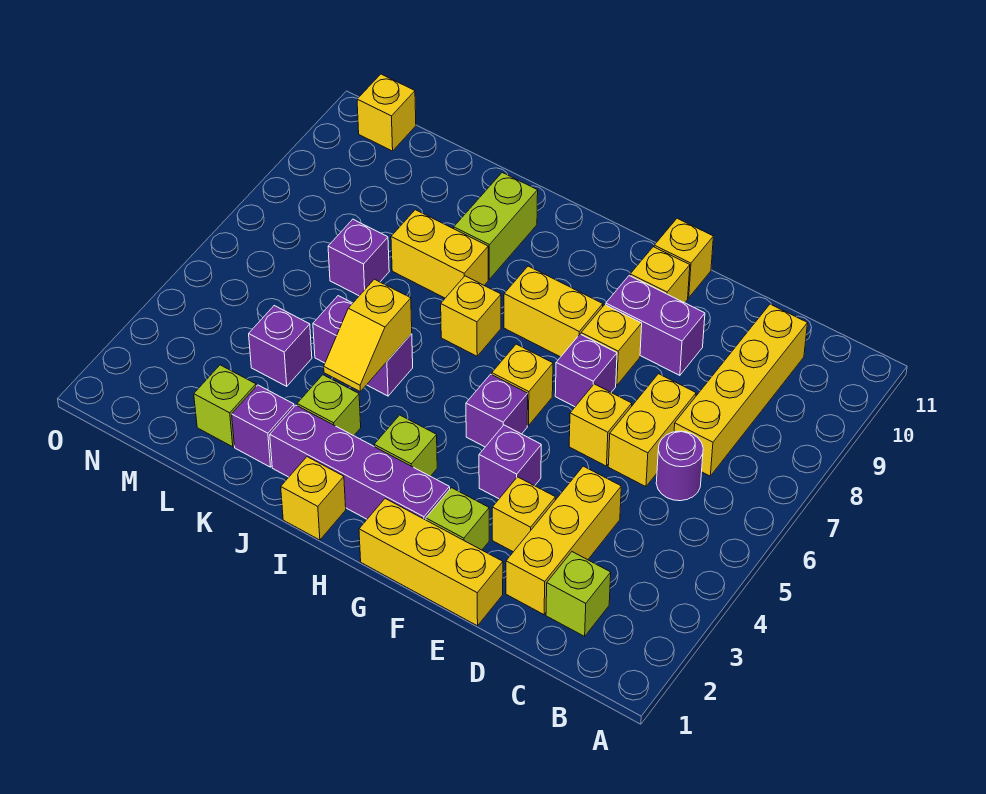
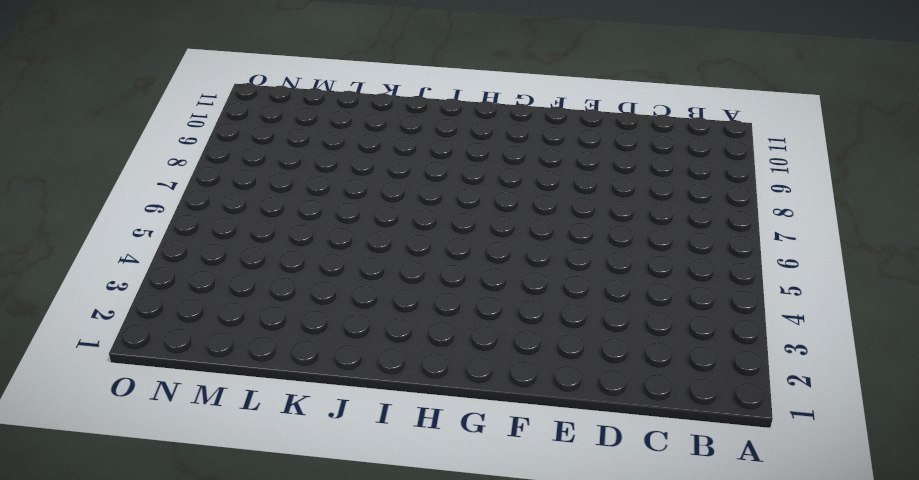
none -> lime brick C2 level 1
none -> purple round brick C6 level 1
none -> yellow brick C7:C10 level 1
none -> yellow brick D2:D4 level 1

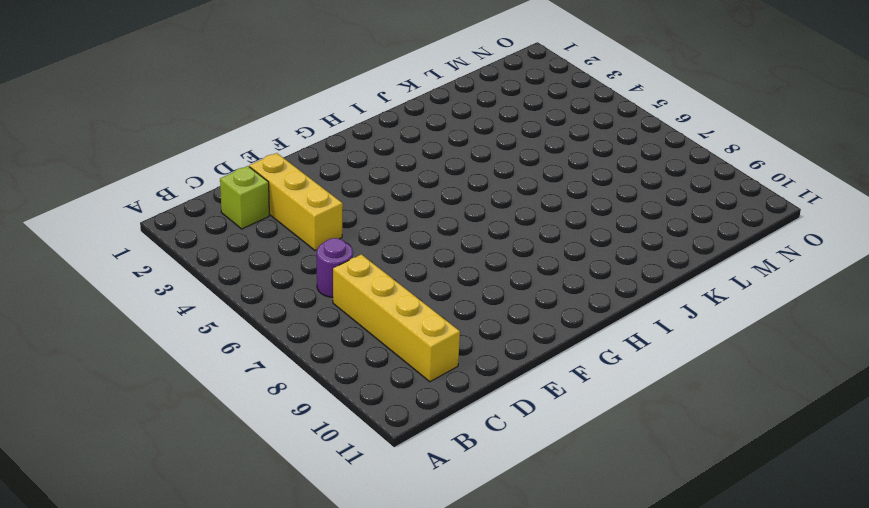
none -> yellow brick D6:D7 level 1
none -> yellow brick E1:G1 level 1
none -> yellow brick E3 level 1
none -> yellow brick E6 level 1

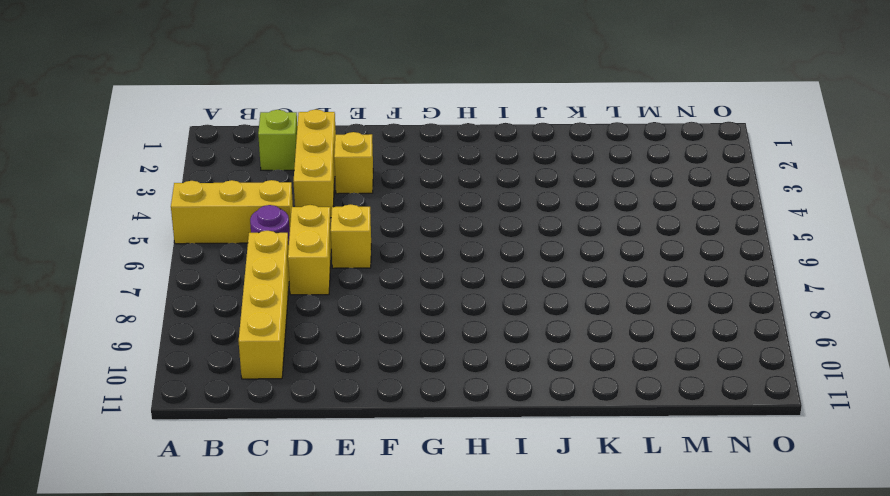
yellow brick A5:C5 level 1 -> yellow brick E1:G1 level 1
none -> purple brick E9:F9 level 1
none -> lime brick F2 level 1
none -> purple brick F4 level 1
none -> purple brick F7 level 1

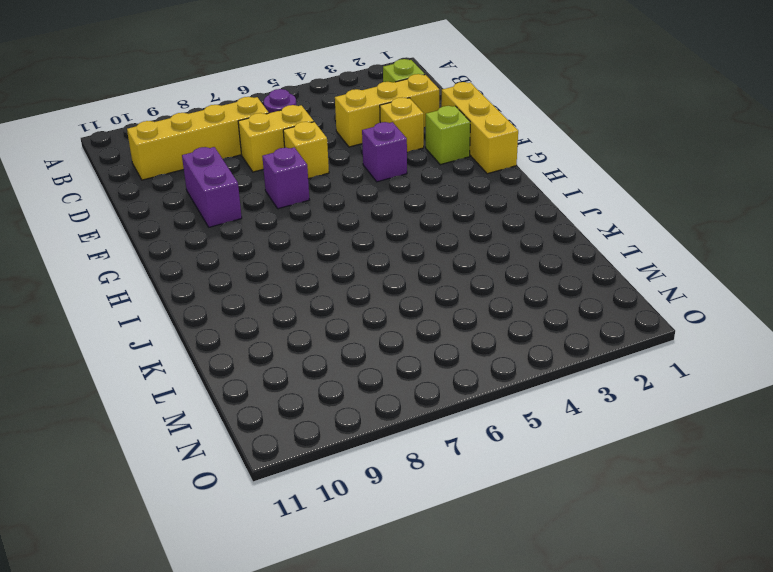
none -> yellow brick F8 level 1
none -> yellow brick F10 level 1
none -> yellow brick F11 level 1
none -> purple brick G2:J2 level 1

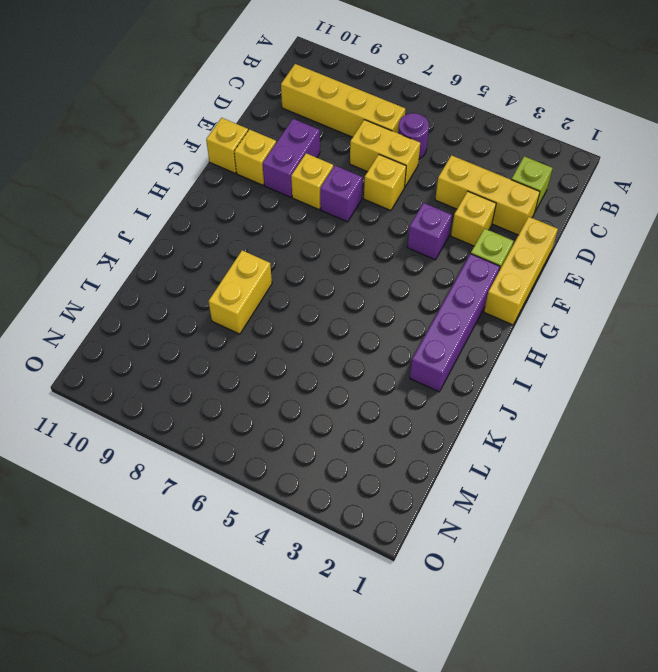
none -> purple brick G5 level 1
none -> yellow brick G6 level 1
none -> yellow brick G8:H8 level 1
none -> lime brick H3 level 1

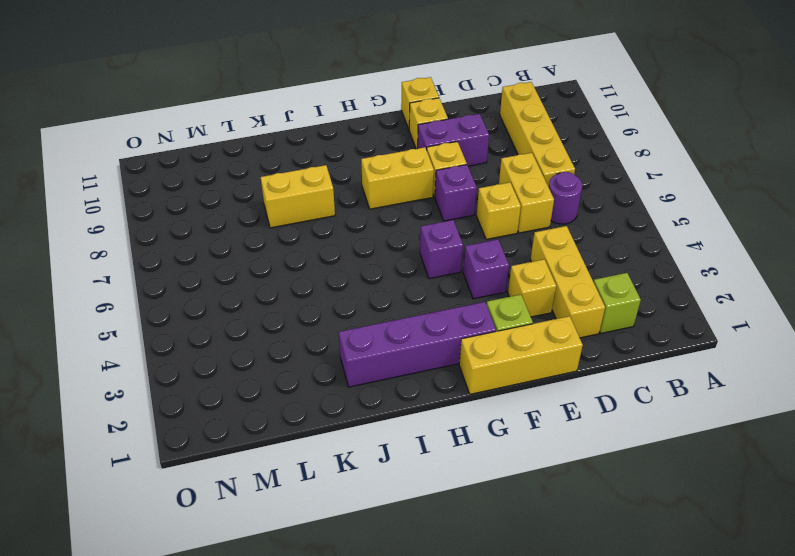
none -> yellow brick G6 level 1
none -> lime brick H3 level 1
none -> yellow brick I1 level 1
none -> yellow brick I7 level 1

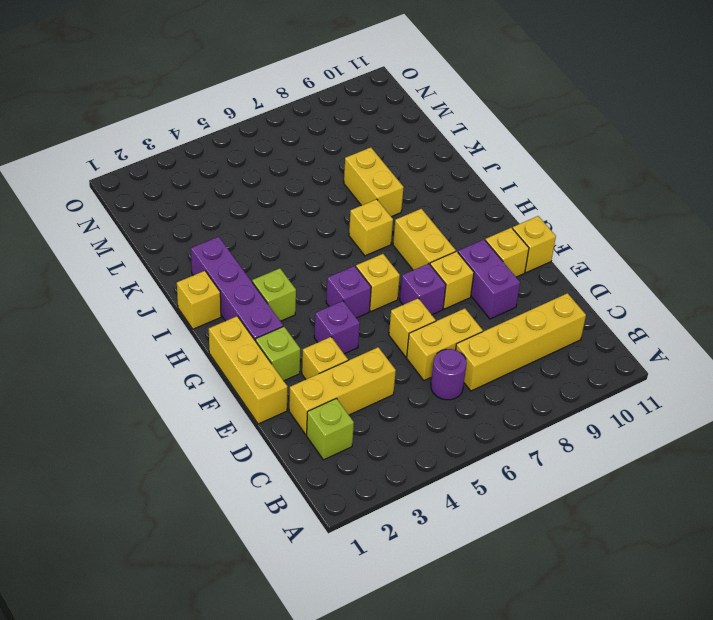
none -> lime brick J3 level 1
none -> purple brick J5:K5 level 1
none -> lime brick J9:J10 level 1
none -> purple brick K2 level 1

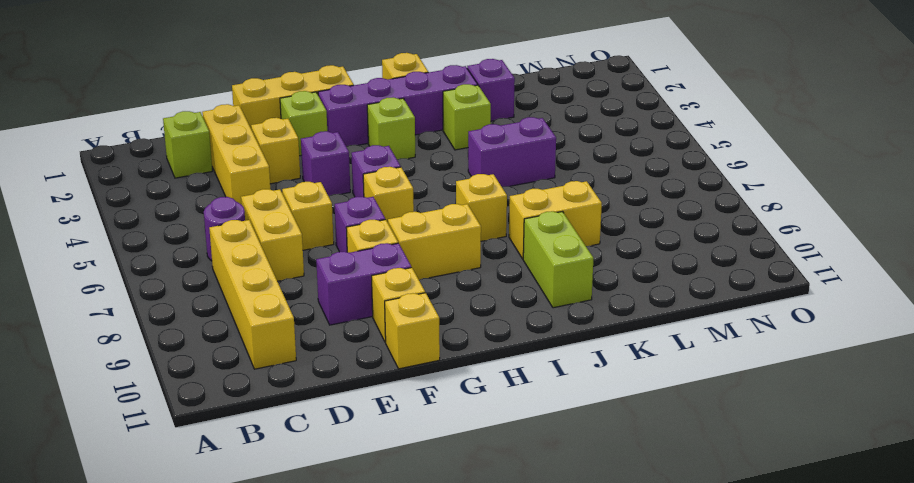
none -> lime brick L2 level 1
none -> purple brick L4 level 1
none -> purple brick L7 level 1
none -> yellow brick N11 level 1

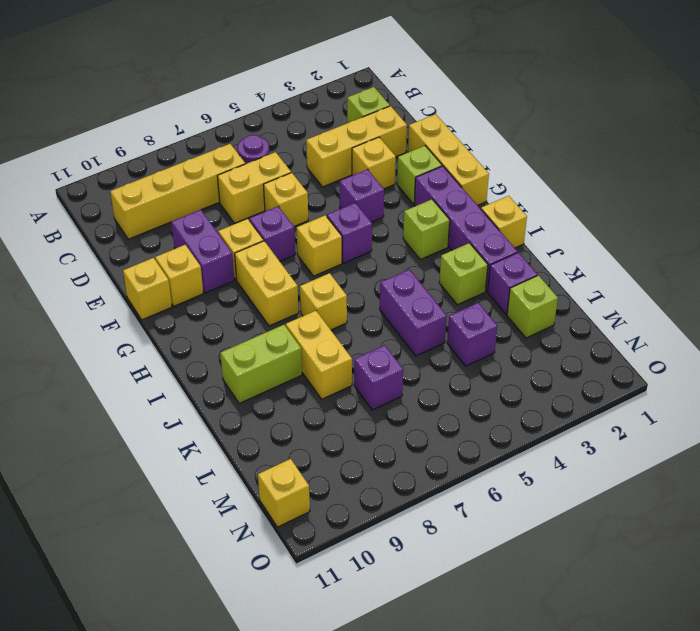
none -> yellow slope J4:J5 level 2 top 5

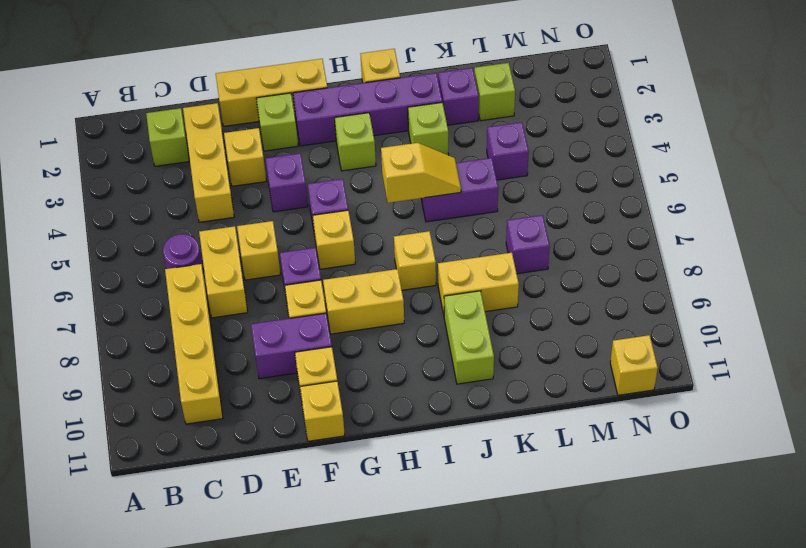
yellow slope I5:J5 level 2 top I -> yellow slope J4:J5 level 2 top 5

